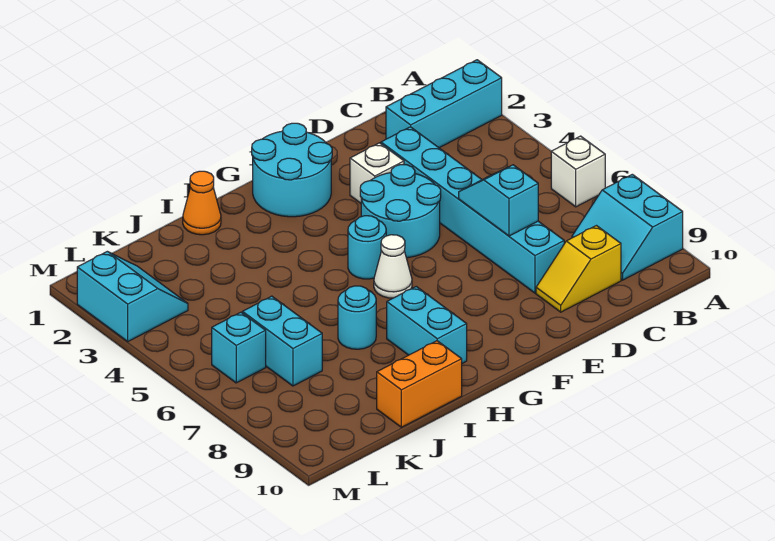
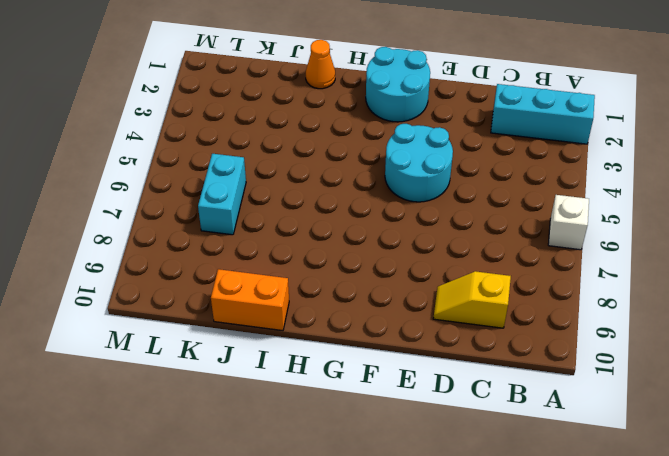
none -> cyan slope A8:B9 level 1 top A
none -> cyan brick D3:D8 level 1
none -> white brick E3 level 1

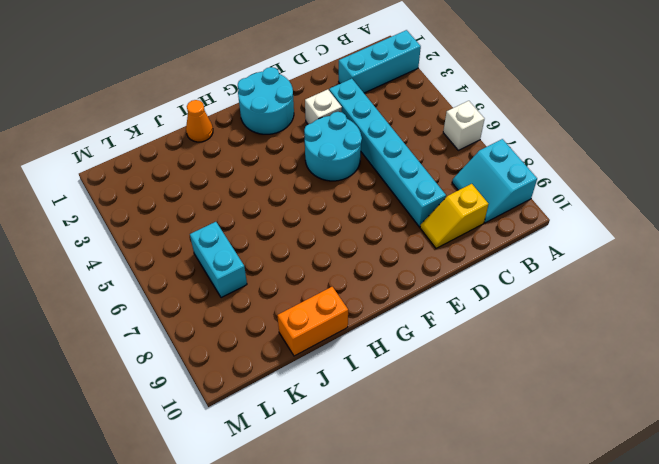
none -> cyan round brick G5 level 1
none -> white cone G6 level 1
none -> cyan brick H8:H9 level 1

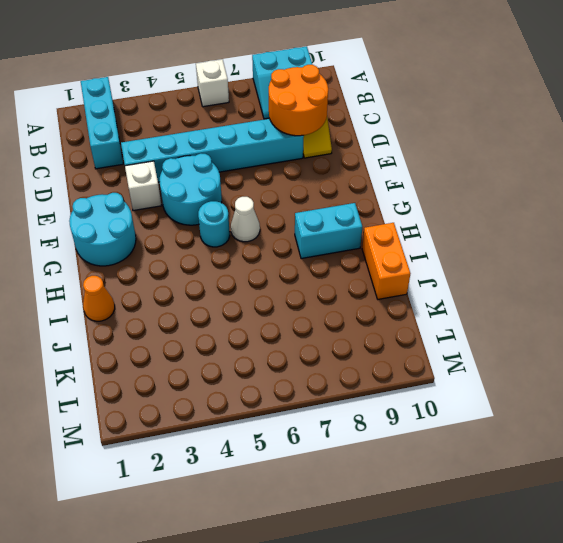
orange round brick C8:D9 level 2 -> none
none -> cyan round brick I7 level 1
none -> cyan brick K6:K7 level 1
none -> cyan slope L2:M3 level 1 top M

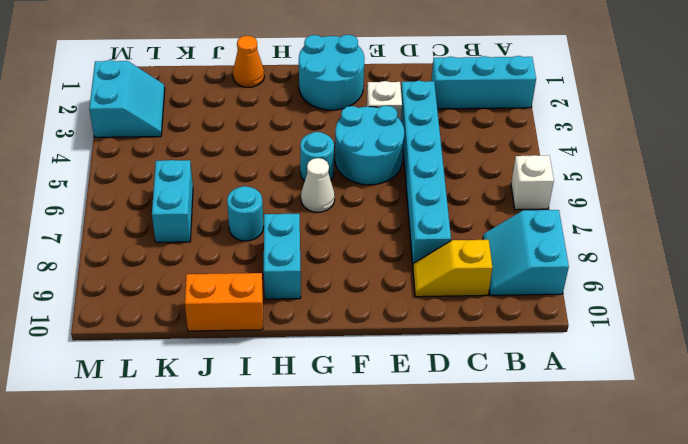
none -> cyan brick L6 level 1
none -> cyan slope D6:D7 level 2 top 7

